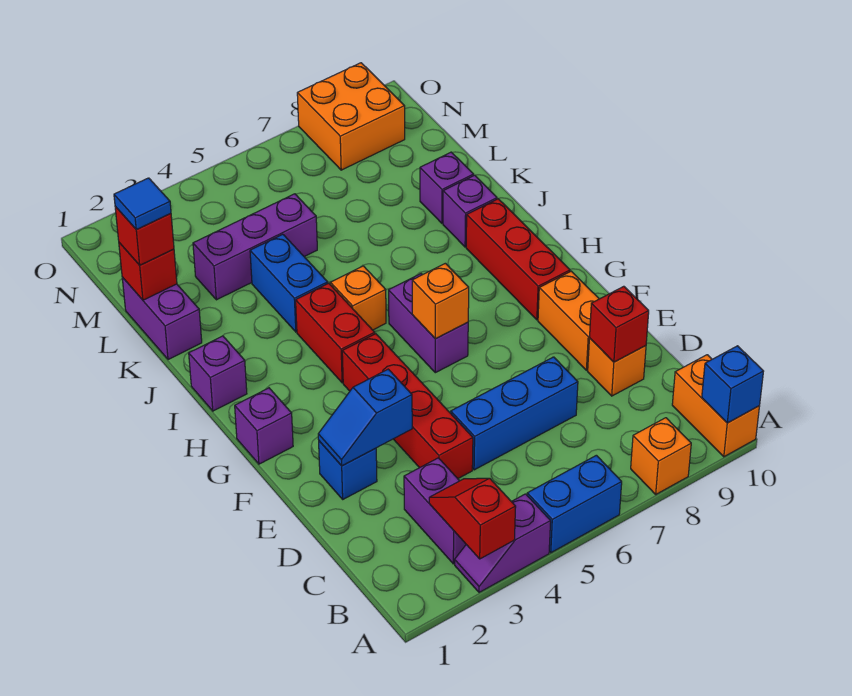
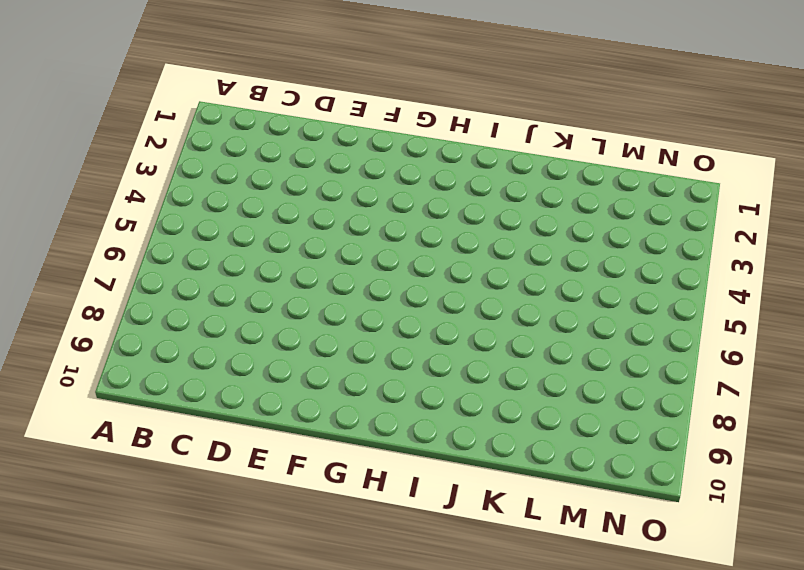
none -> purple slope A3:A4 level 1 top 4
none -> blue brick A5:A6 level 1
none -> orange brick A8 level 1
none -> orange brick A10:B10 level 1

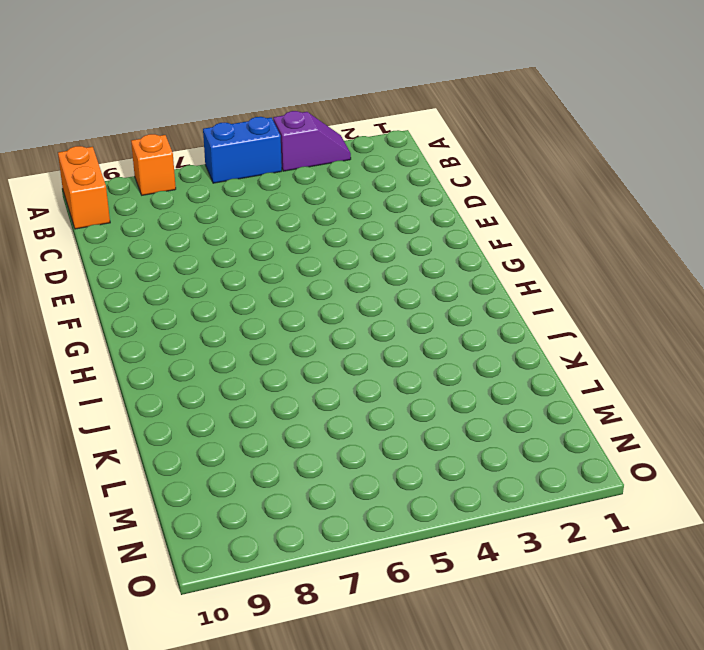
none -> purple brick B3:C3 level 1
none -> red brick D4:G4 level 1
none -> blue brick D5:D7 level 1
none -> orange brick D9 level 1

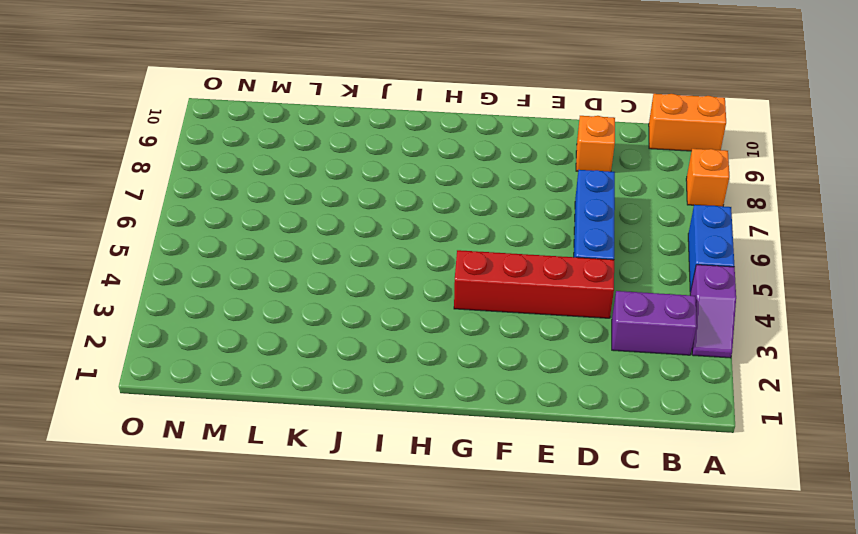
none -> blue brick E2 level 1
none -> orange brick E9:F9 level 1
none -> purple brick G1 level 1
none -> purple brick G6:H6 level 1

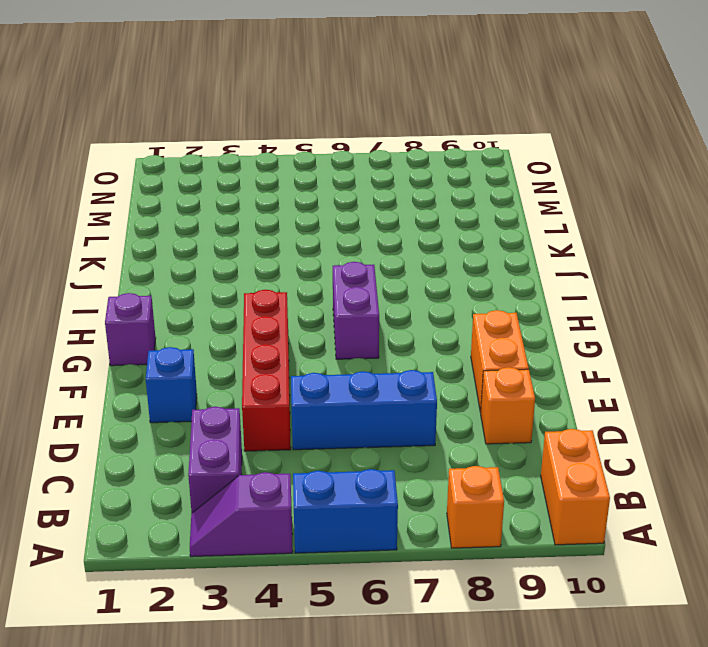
none -> red brick G9:I9 level 1
none -> red brick H4:I4 level 1
none -> purple brick I1 level 1
none -> orange brick I5 level 1

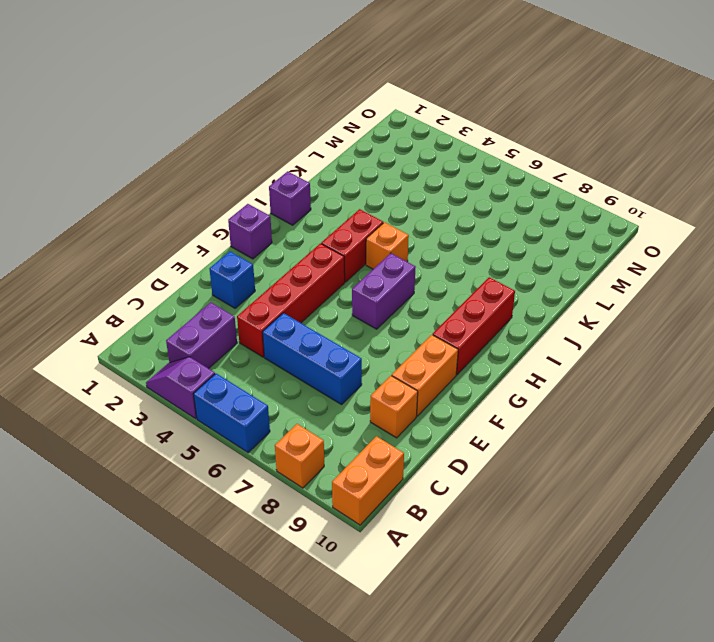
none -> blue brick J4:K4 level 1
none -> purple brick J9 level 1
none -> purple brick K1:L1 level 1
none -> purple brick K9 level 1

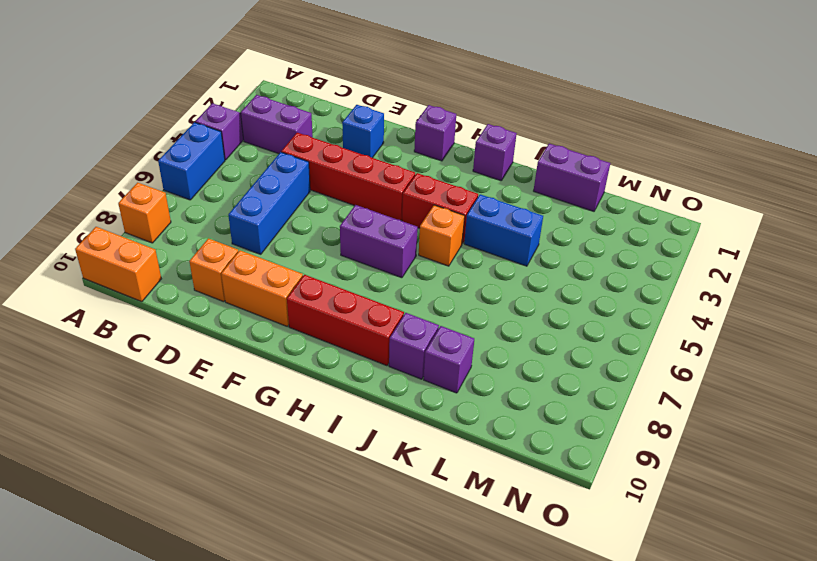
none -> purple brick L3:L5 level 1
none -> orange brick N8:O9 level 1
none -> red slope A3:B3 level 2 top A
none -> blue brick A10 level 2

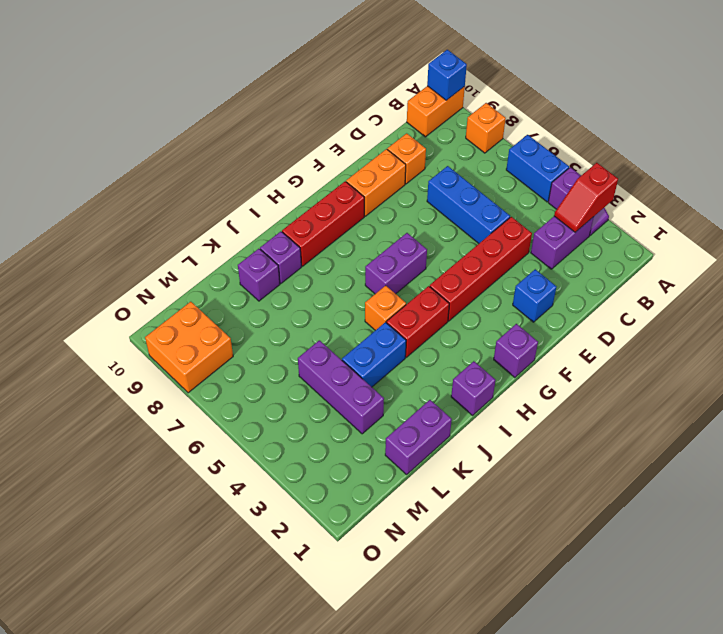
none -> red brick D9 level 2
none -> blue slope E2:E3 level 2 top 3
none -> orange brick G6 level 2
none -> red brick L1 level 2

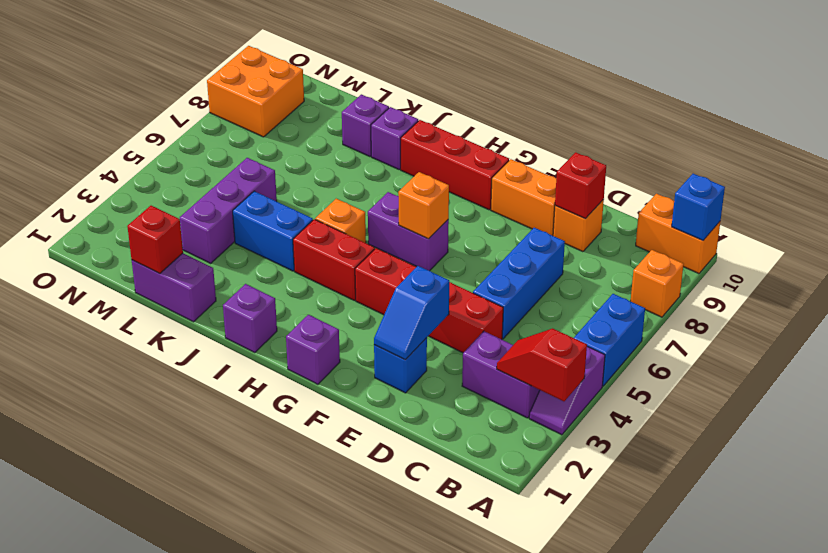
none -> red brick L1 level 3
none -> blue tile L1 level 4

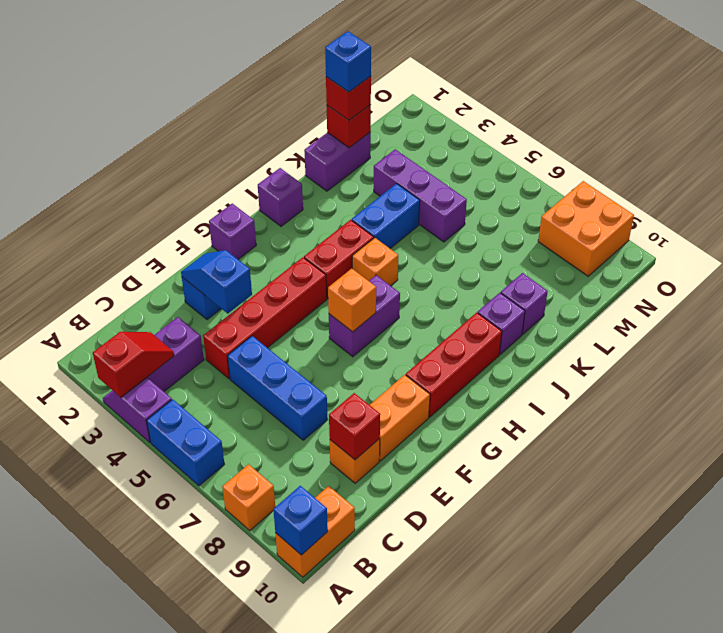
blue brick L1 level 4 -> blue tile L1 level 4

